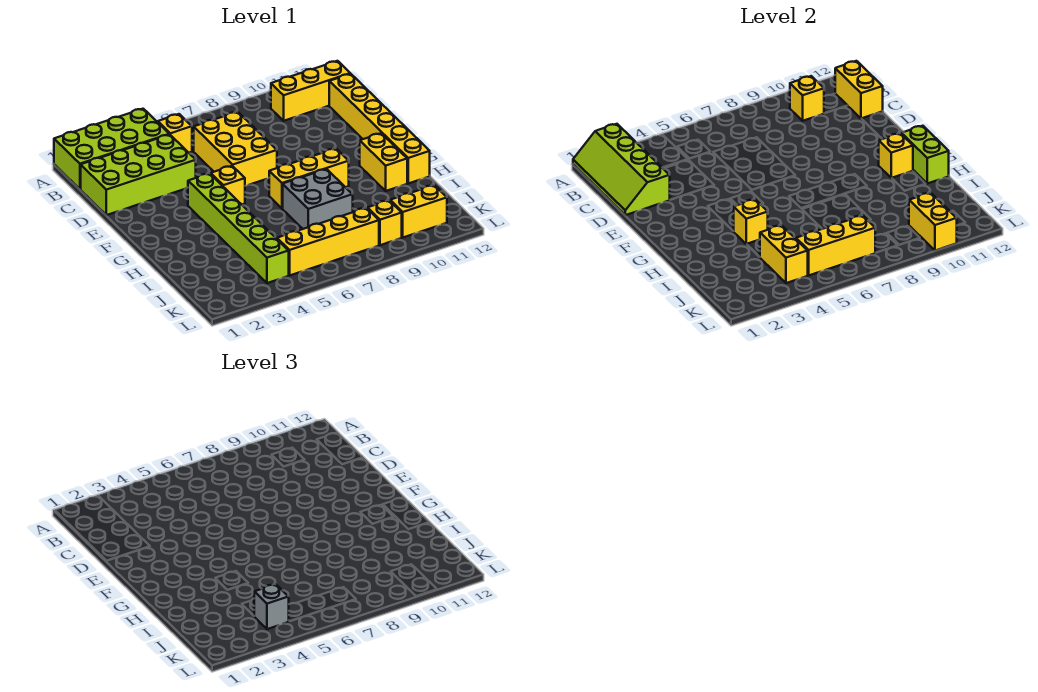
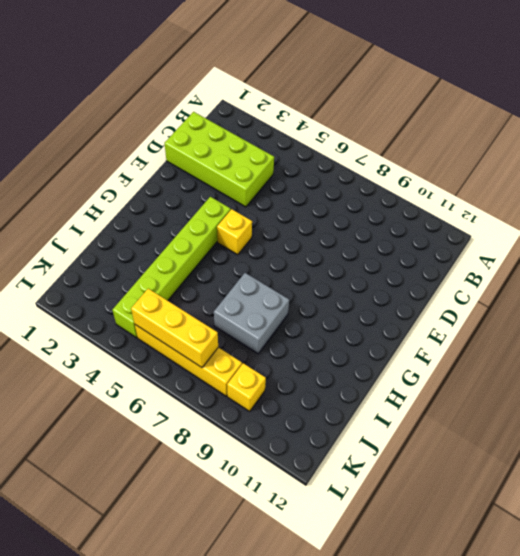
none -> lime brick A1:B4 level 1
none -> yellow brick B5 level 1
none -> yellow brick B10:B12 level 1

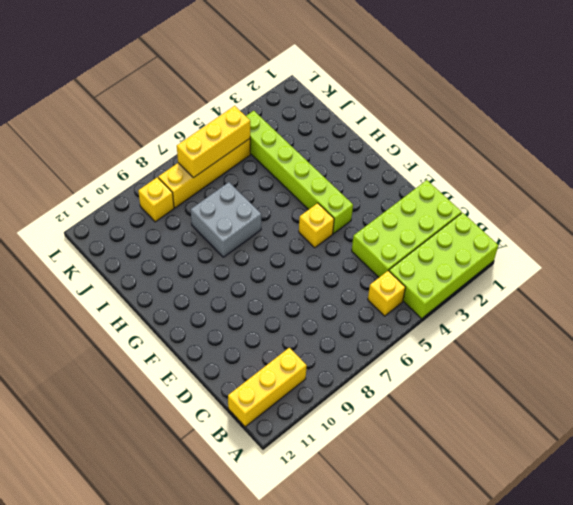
none -> yellow brick C6:E7 level 1
none -> yellow brick C12:H12 level 1
none -> yellow brick G7:G9 level 1

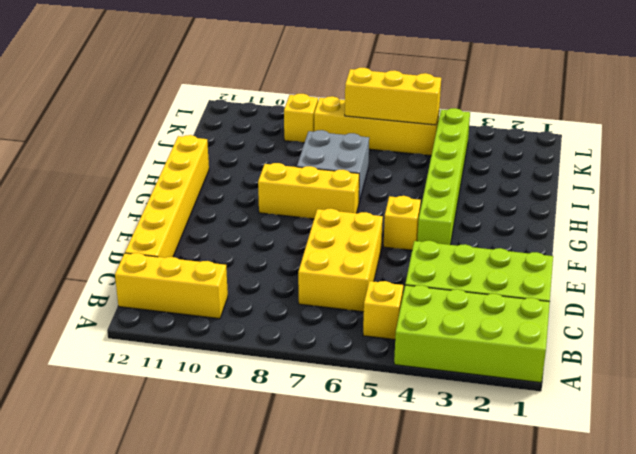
none -> yellow brick G11:H11 level 1
none -> yellow brick K10:K11 level 1
none -> lime slope A1:D2 level 2 top 2

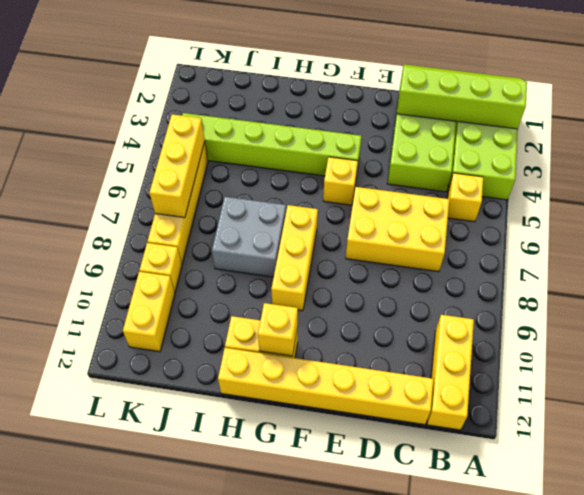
none -> yellow brick B10 level 2
none -> yellow brick B12:C12 level 2
none -> lime brick G12:H12 level 2

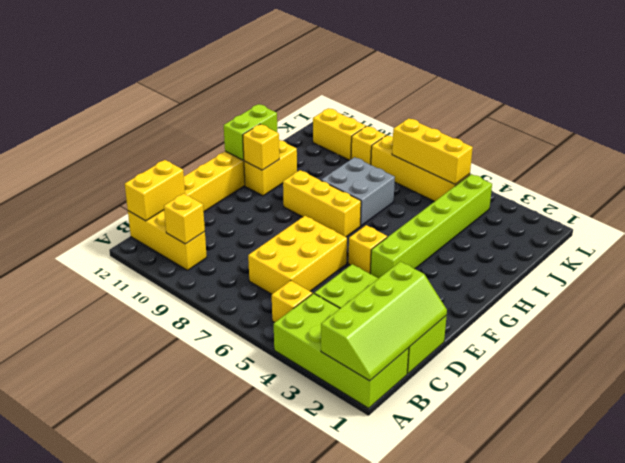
none -> yellow brick H4 level 2
none -> yellow brick J4:K4 level 2
none -> yellow brick K10:L10 level 2

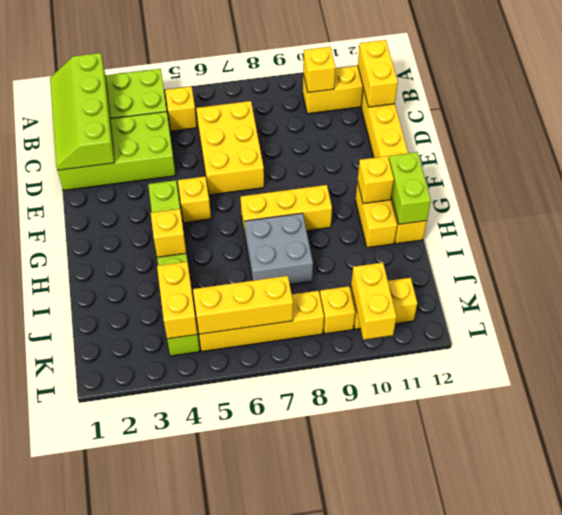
none -> grey brick K4 level 3

